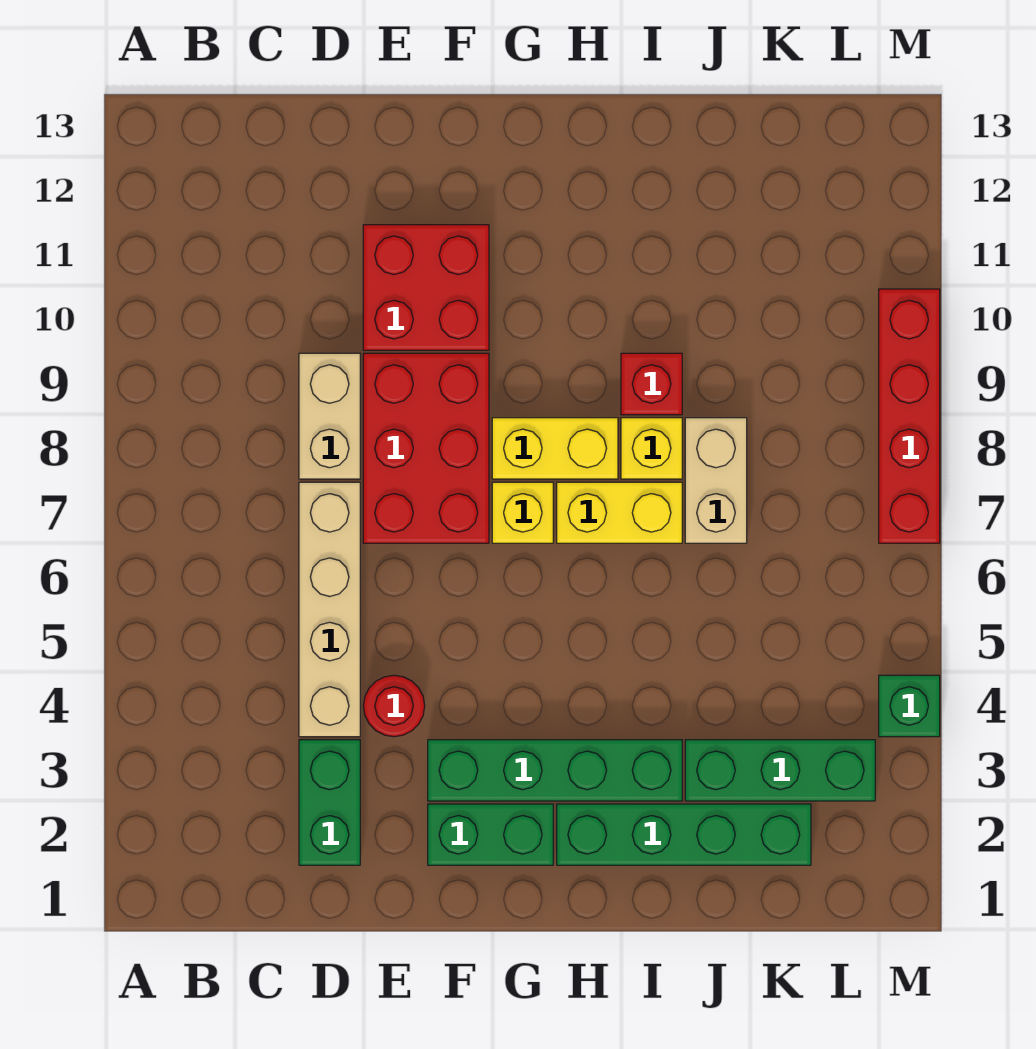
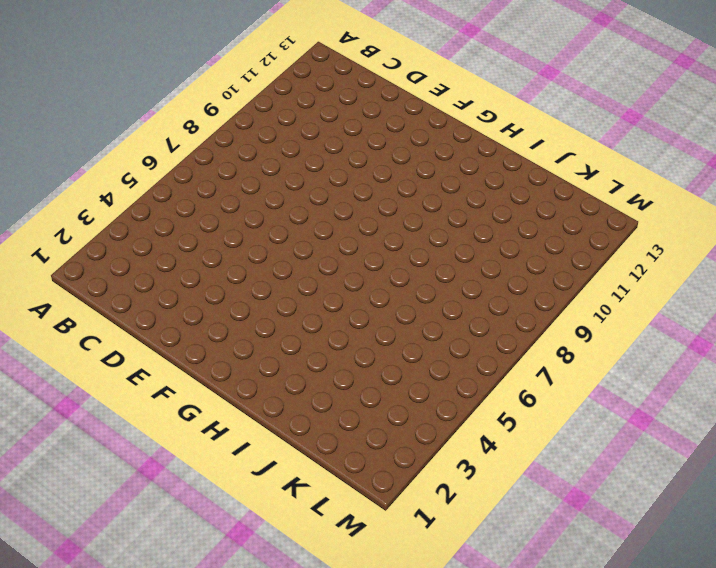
none -> green brick D2:D3 level 1
none -> tan brick D4:D7 level 1
none -> tan brick D8:D9 level 1

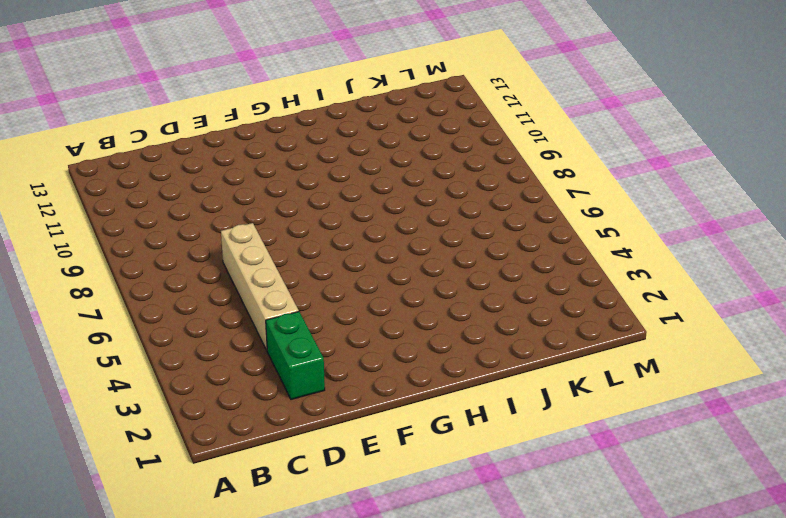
none -> tan brick D8:D9 level 1
none -> red round brick E4 level 1
none -> red brick E7:F9 level 1

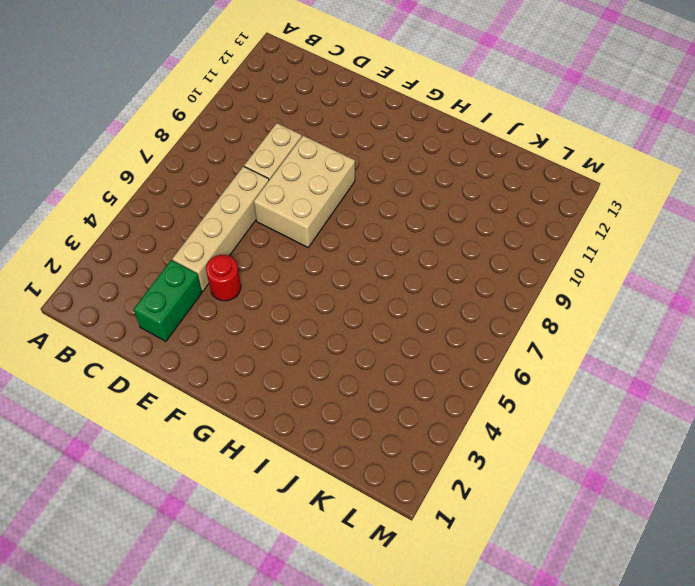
tan brick E7:F9 level 1 -> red brick E7:F9 level 1
none -> red brick E10:F11 level 1
none -> green brick F2:G2 level 1
none -> green brick F3:I3 level 1

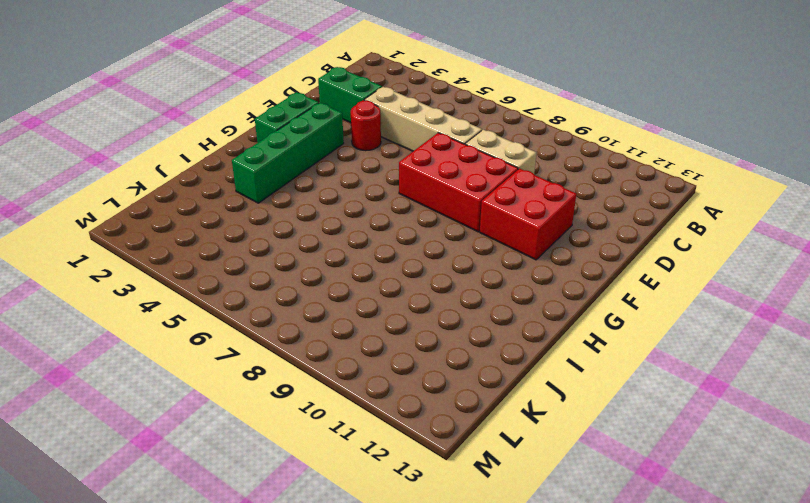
none -> yellow brick G7 level 1
none -> yellow brick G8:H8 level 1
none -> green brick H2:K2 level 1

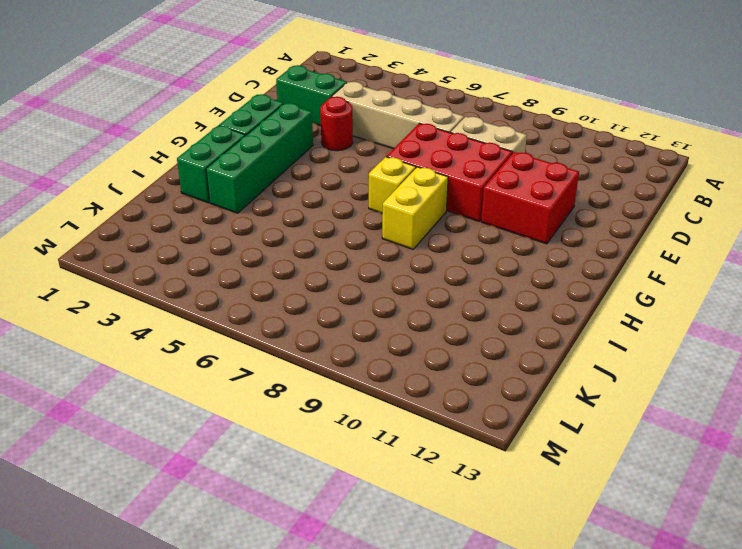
green brick H2:I2 level 1 -> green brick H2:K2 level 1
none -> yellow brick H7:I7 level 1
none -> yellow brick I8 level 1
none -> red brick I9 level 1

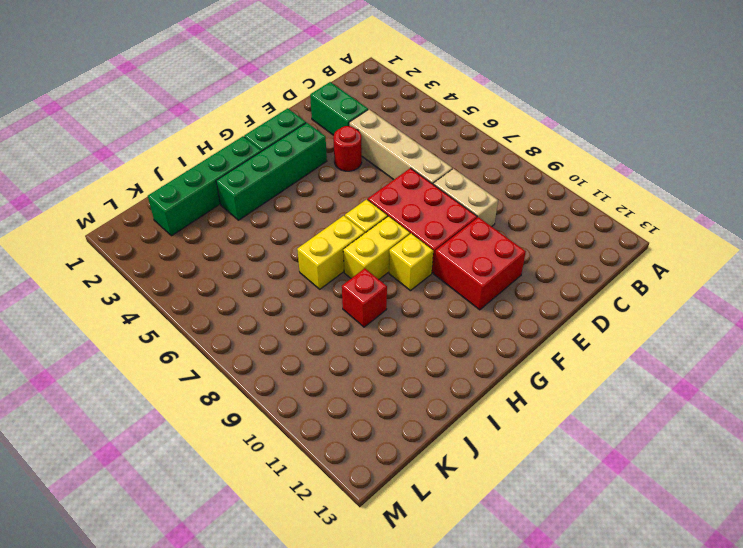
yellow brick G9 level 1 -> yellow brick I8 level 1
none -> green brick J3:L3 level 1
none -> tan brick J7:J8 level 1
none -> green brick M4 level 1

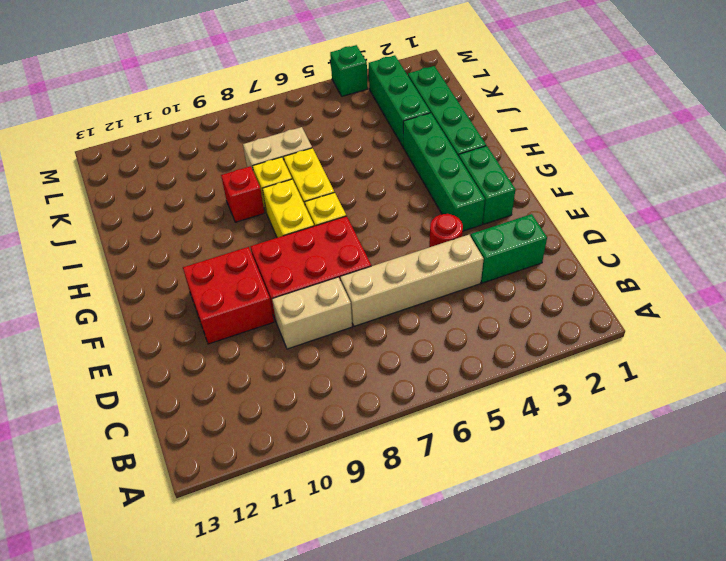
none -> red brick M7:M10 level 1

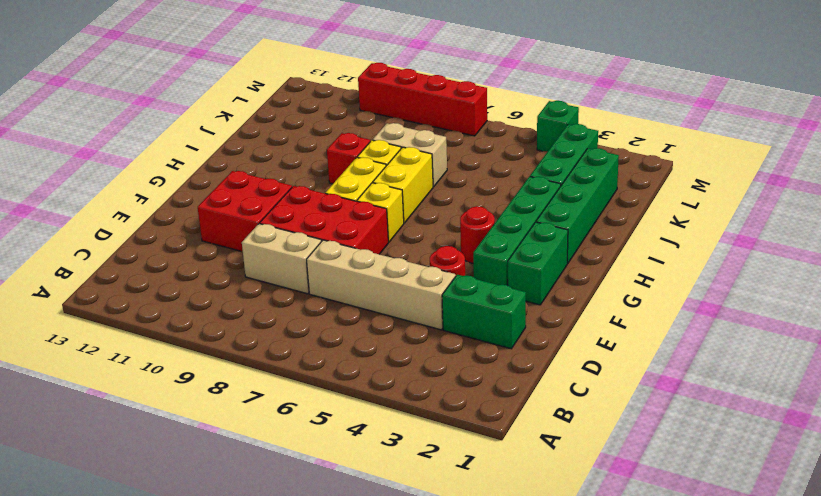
red round brick G4 level 1 -> none

